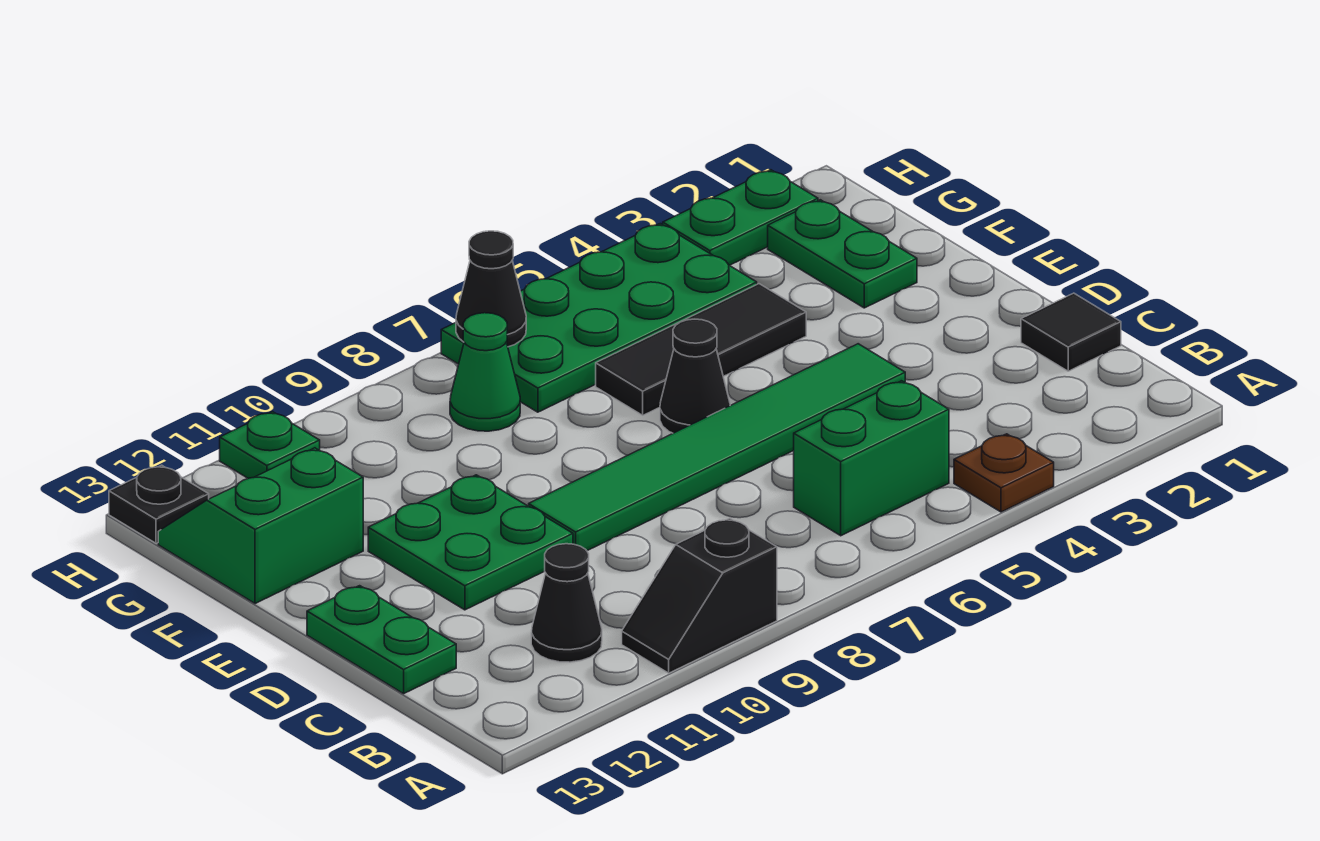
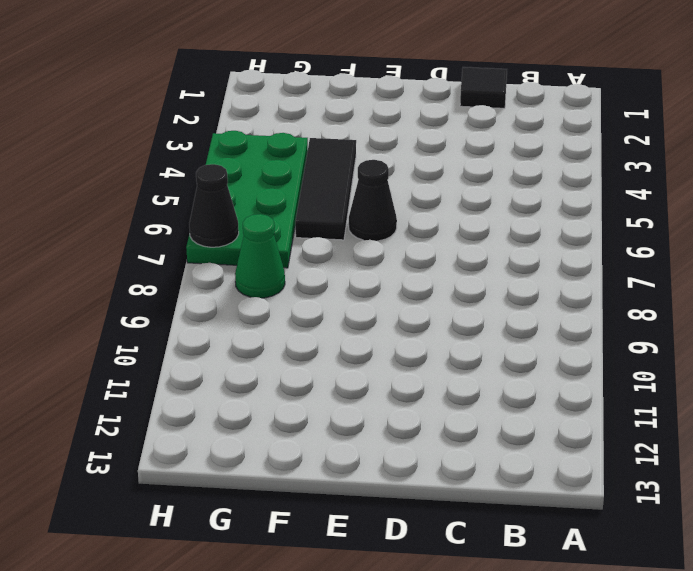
none -> brown plate A4 level 1
none -> black slope A9:A10 level 1 top 9
none -> green brick B5:B6 level 1

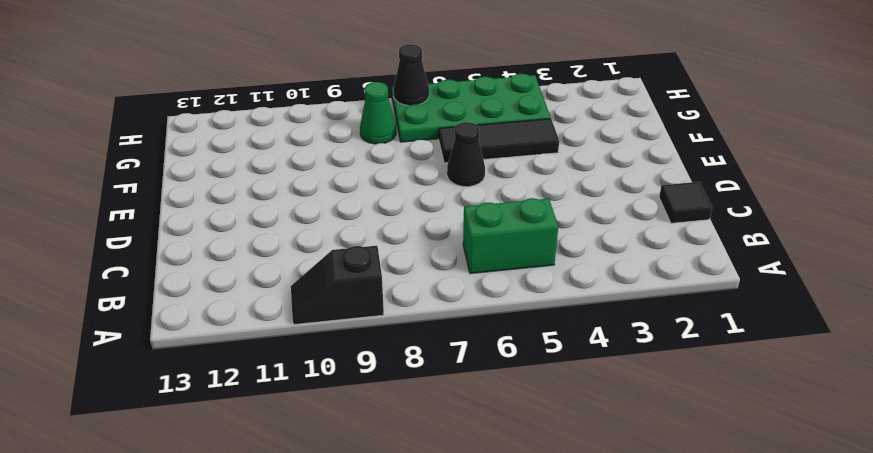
none -> brown plate A4 level 1
none -> black cone B11 level 1
none -> green plate C13:D13 level 1

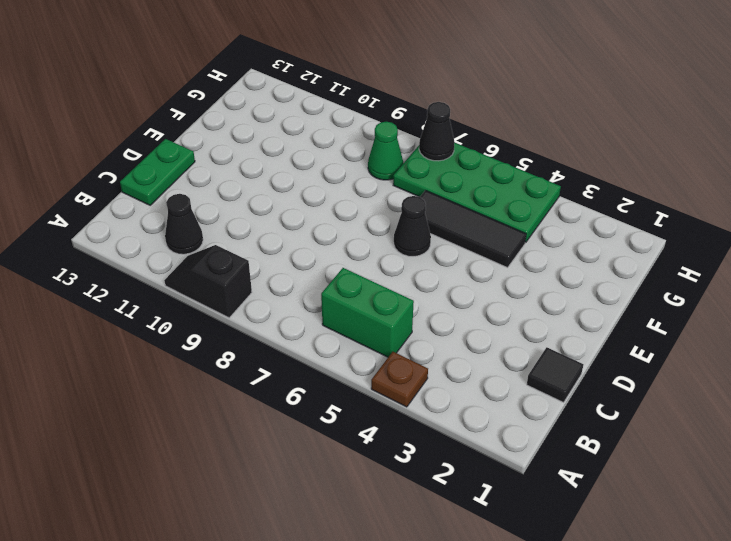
none -> green tile D4:D9 level 1
none -> green plate D10:E11 level 1
none -> green plate F2:G2 level 1

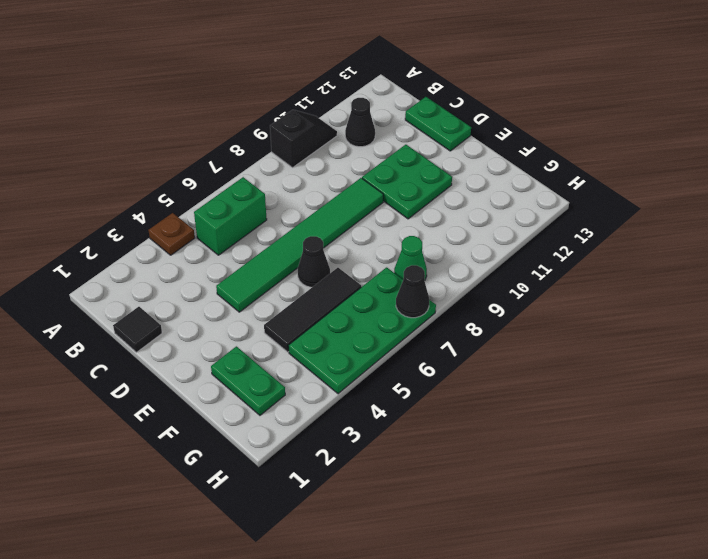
none -> green slope F12:G13 level 1 top F
none -> green plate H2:H3 level 1
none -> green plate H11 level 1

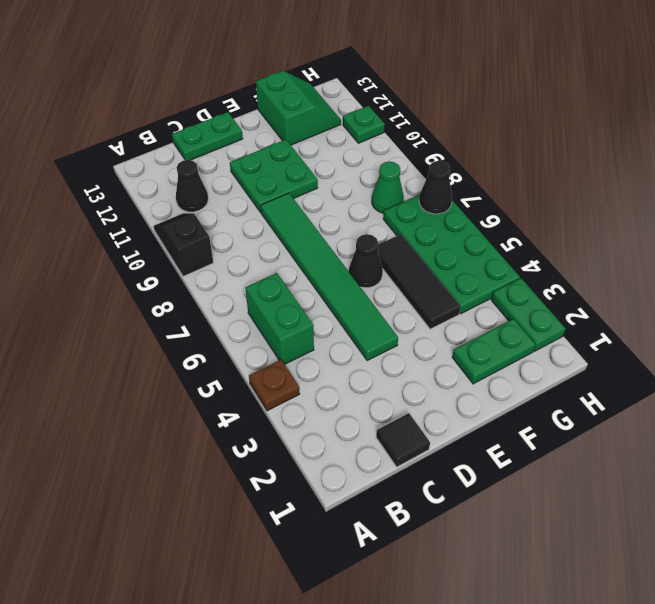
none -> black plate H13 level 1

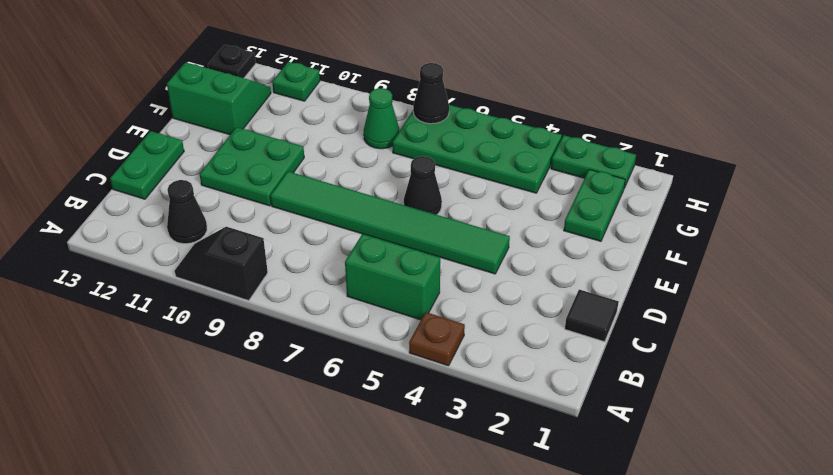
none -> black tile F4:F6 level 1

